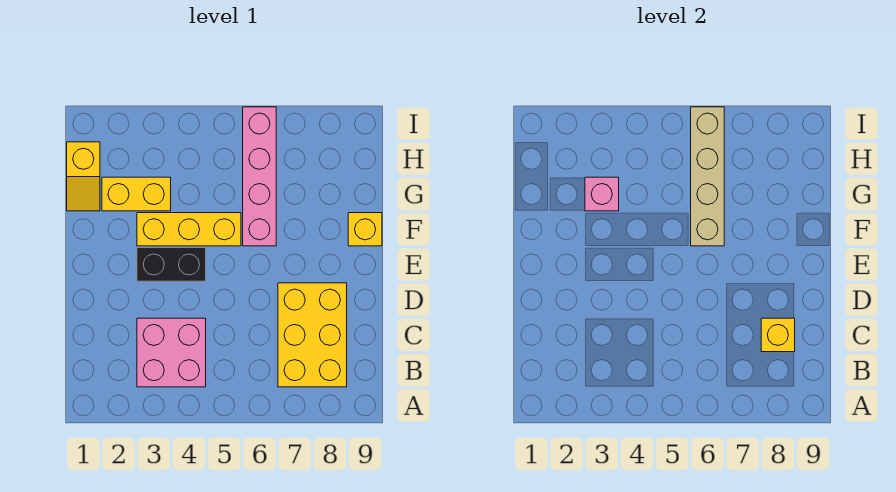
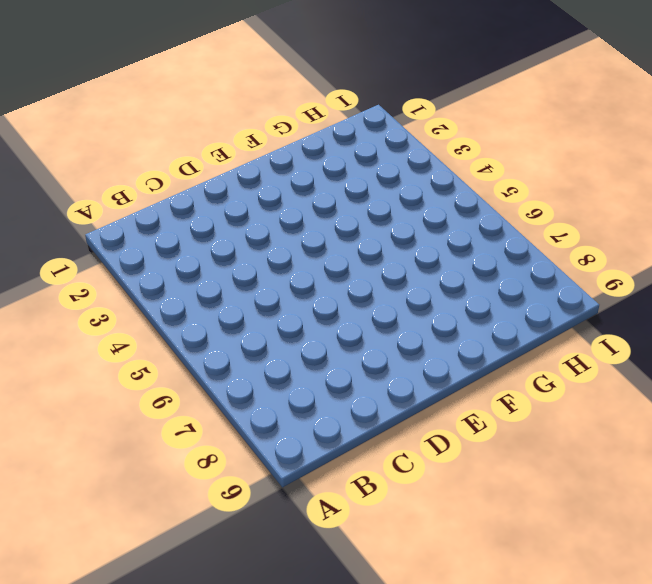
none -> pink brick B3:C4 level 1
none -> yellow brick B7:D8 level 1

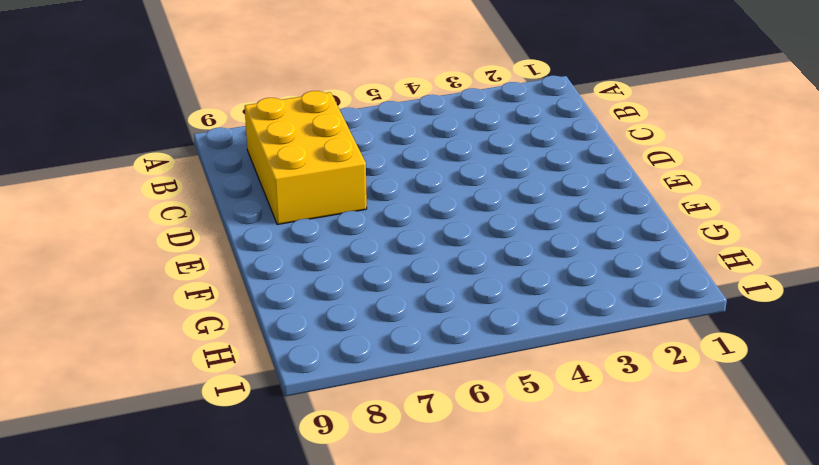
none -> pink brick B3:C4 level 1
none -> black brick E3:E4 level 1

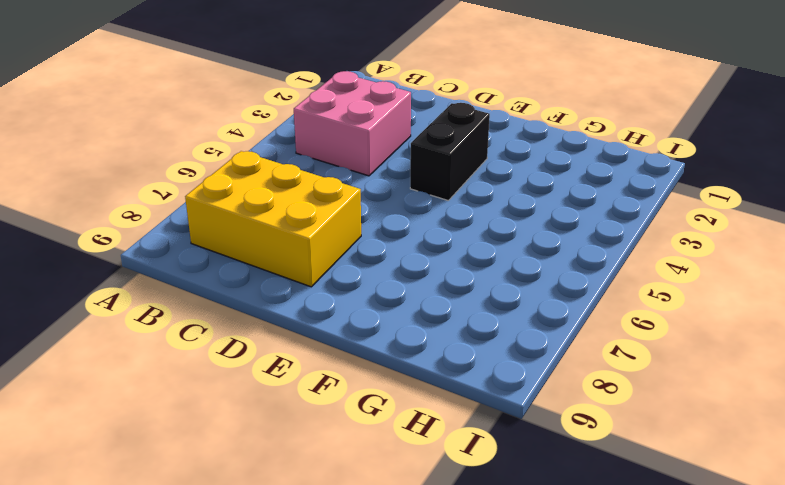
none -> yellow brick F3:F5 level 1
none -> pink brick F6:I6 level 1

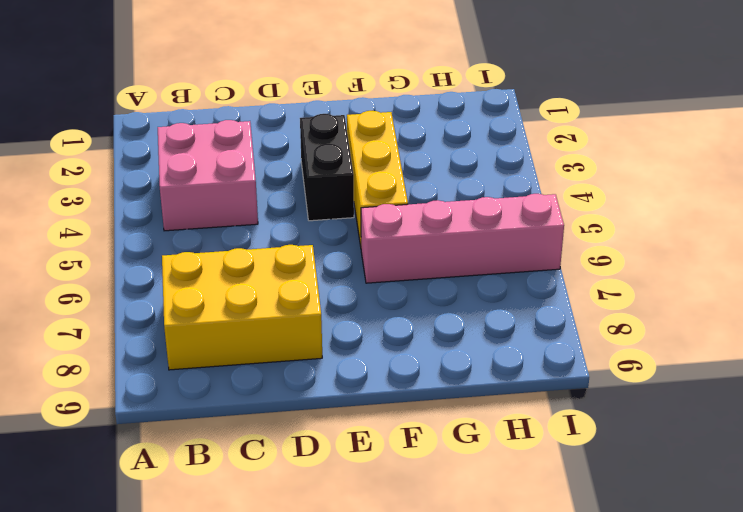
none -> yellow brick F9 level 1
none -> yellow slope G1:H1 level 1 top H

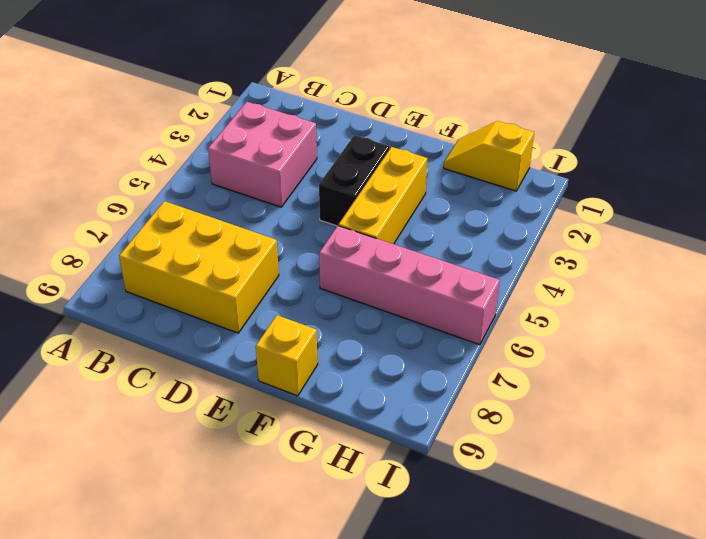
none -> yellow brick G2:G3 level 1
none -> yellow brick C8 level 2

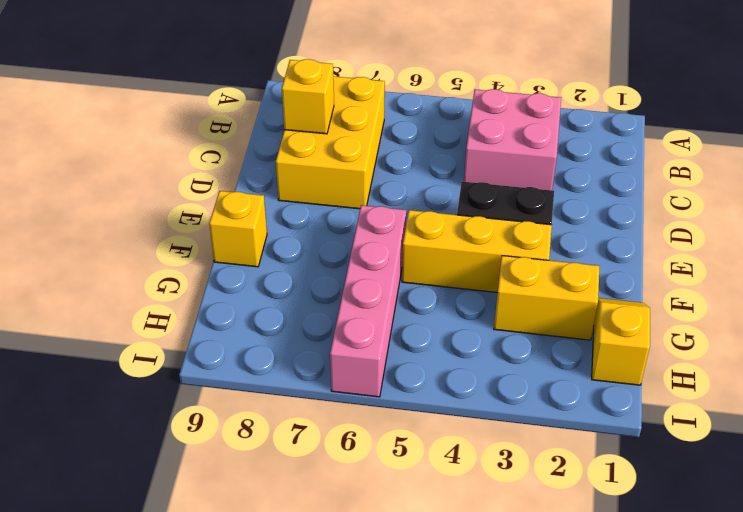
none -> tan brick F6:I6 level 2
none -> pink brick G3 level 2

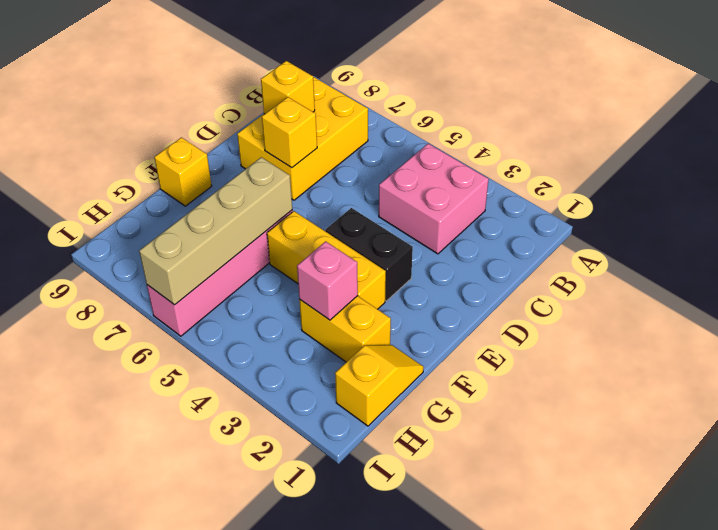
yellow brick D7 level 2 -> none

